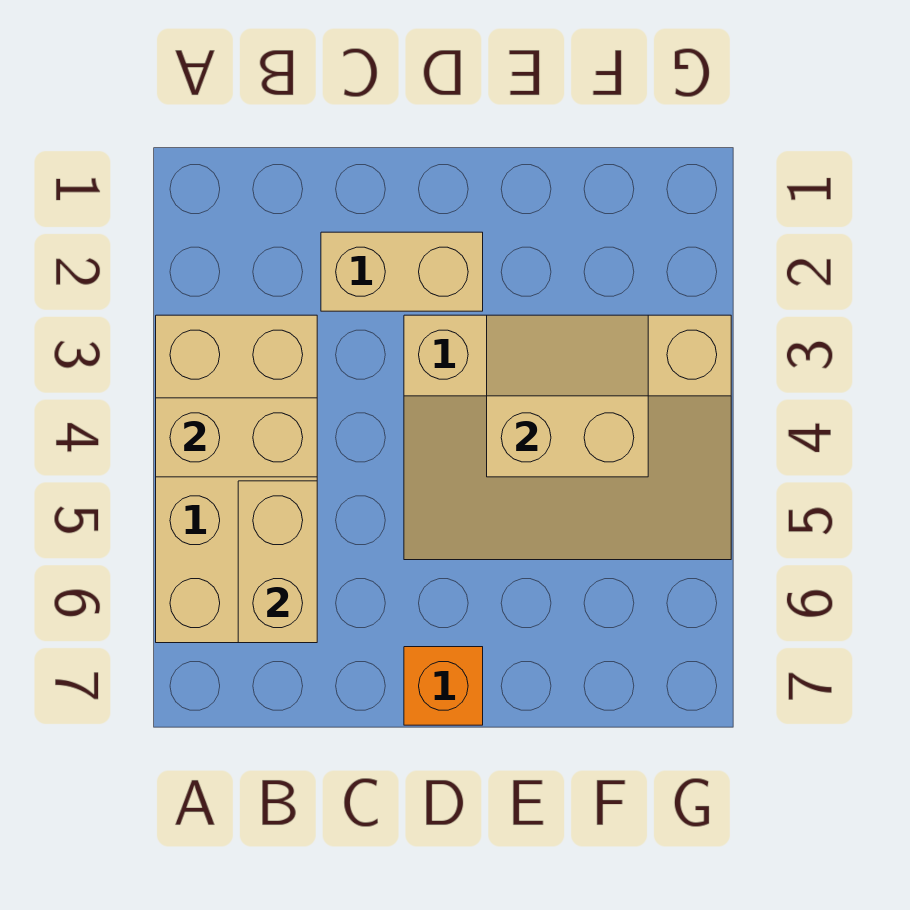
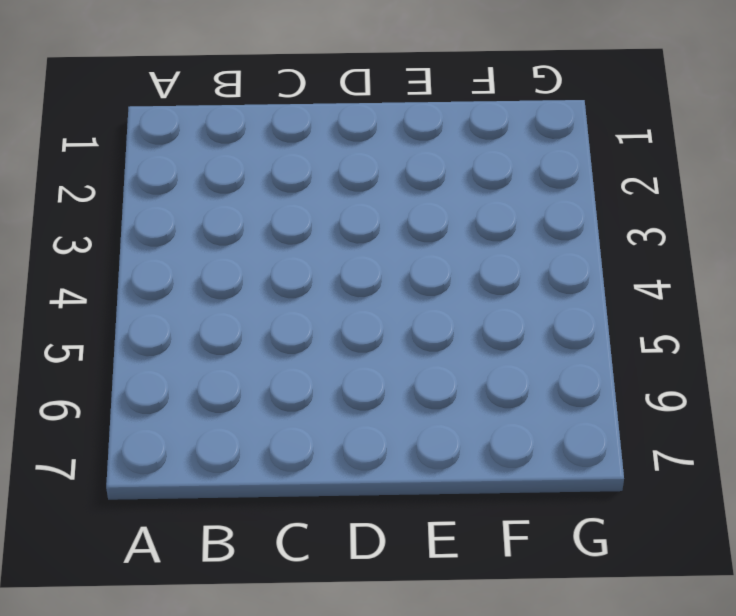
none -> tan brick A3:B6 level 1
none -> tan brick C2:D2 level 1

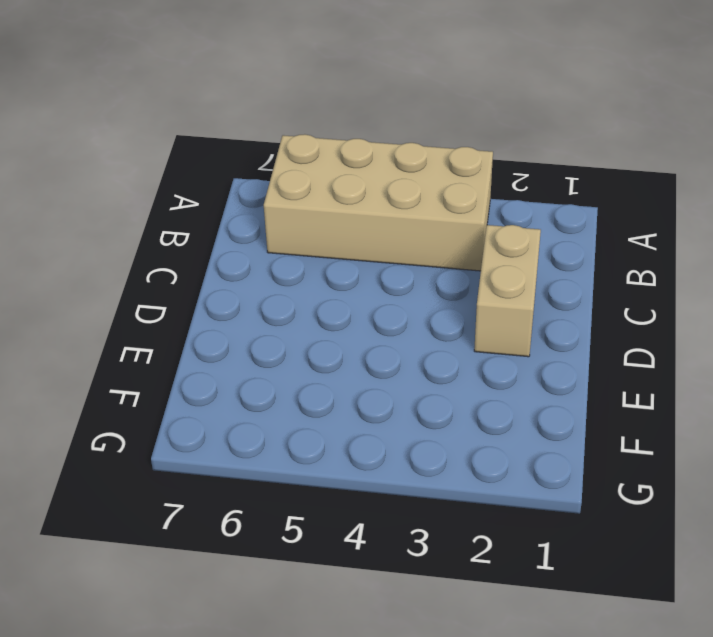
none -> tan slope D3:G5 level 1 top 3
none -> orange brick D7 level 1

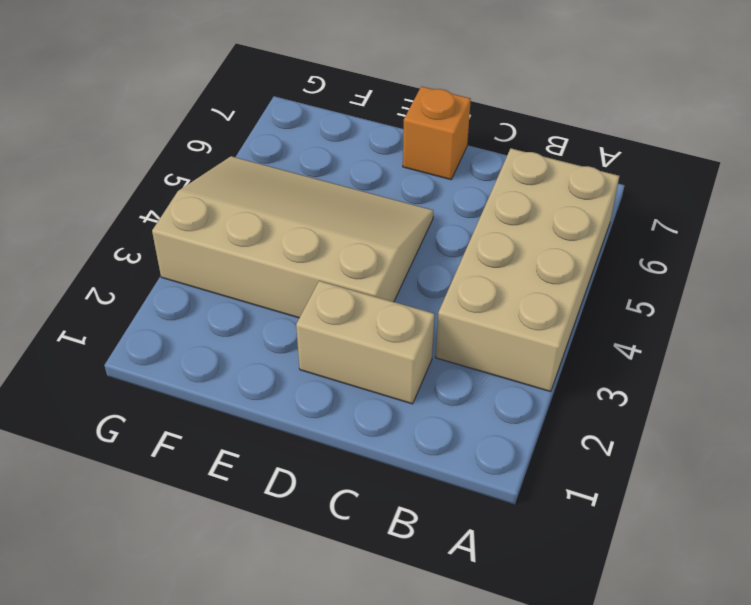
none -> tan brick A4:B4 level 2
none -> tan brick B5:B6 level 2

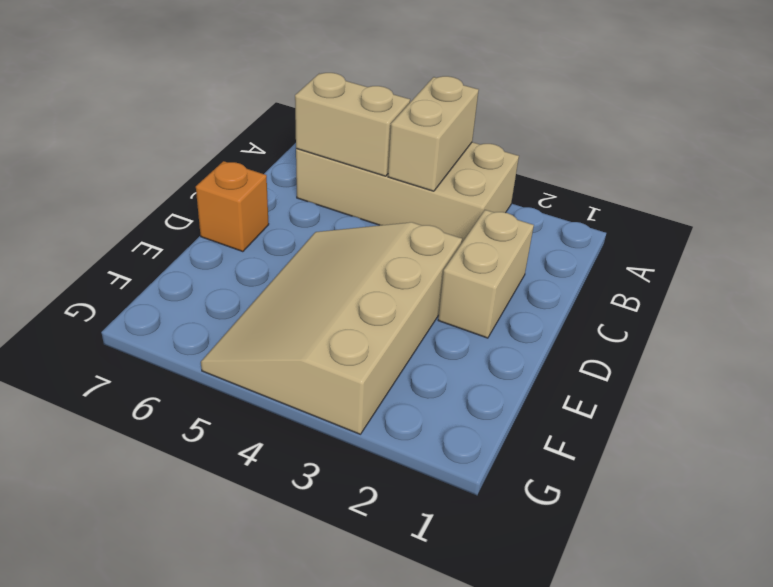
none -> tan slope E3:F4 level 2 top 4

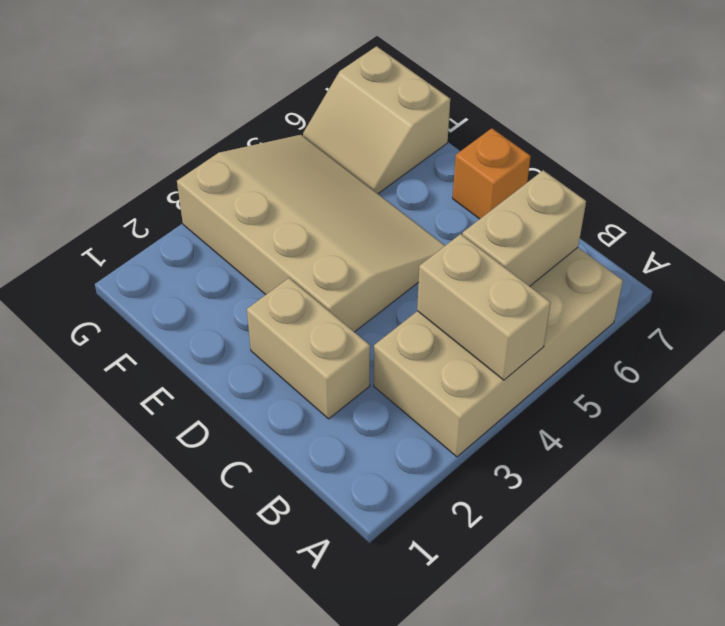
tan slope F6:G7 level 1 top 7 -> tan slope E3:F4 level 2 top 4

